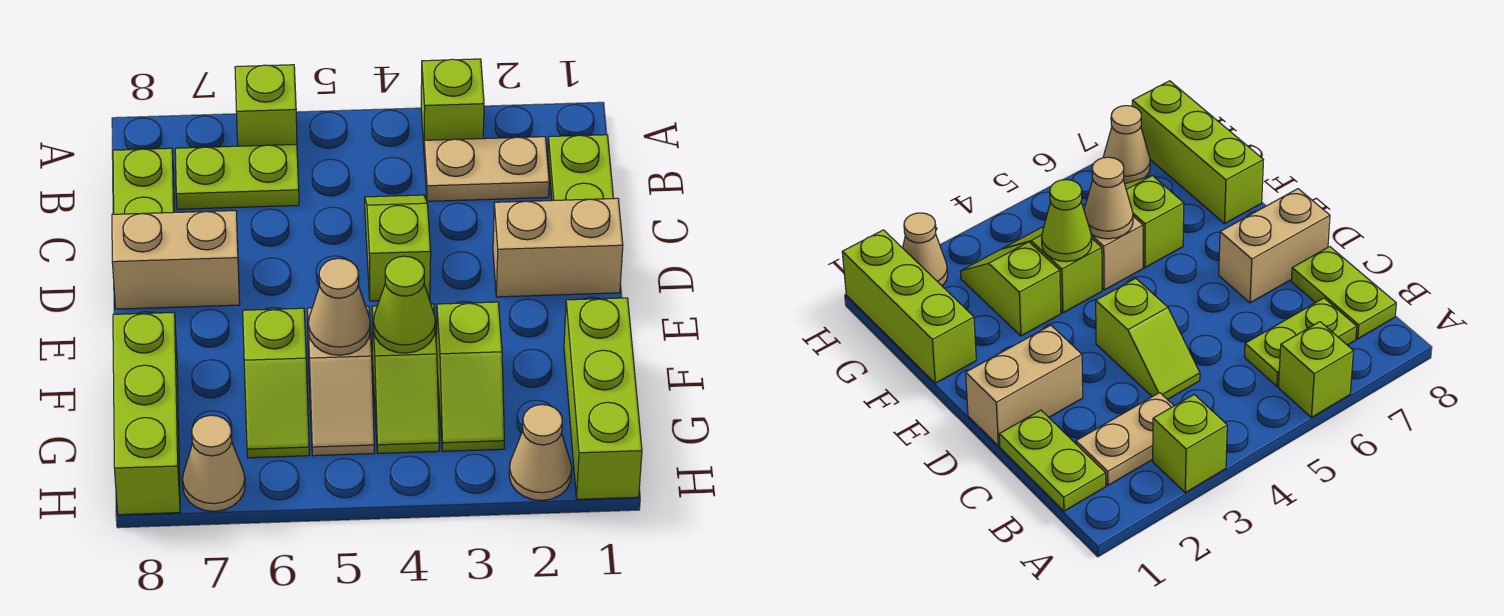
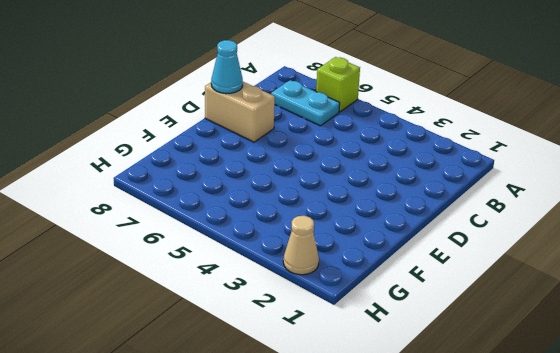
cyan plate B6:B7 level 1 -> lime plate B6:B7 level 1
cyan cone D8 level 2 -> none
none -> lime brick A3 level 1
none -> lime plate B1:C1 level 1
none -> tan plate B2:B3 level 1

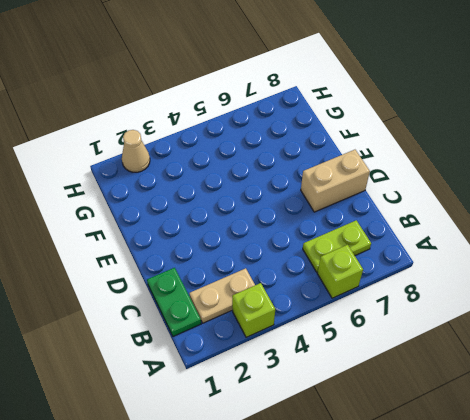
green plate B1:C1 level 1 -> lime plate B1:C1 level 1
none -> lime plate B8:C8 level 1
none -> lime slope C4:D4 level 1 top D
none -> tan brick D1:D2 level 1

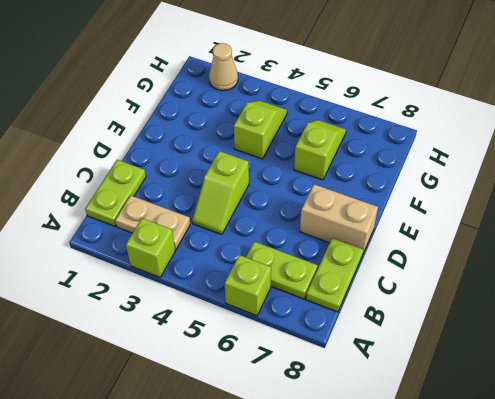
none -> tan brick D1:D2 level 1
none -> lime brick F1:H1 level 1
none -> lime slope F3:G3 level 1 top F

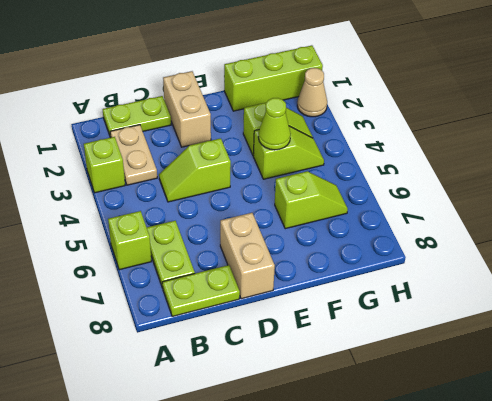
none -> tan slope F5:G5 level 1 top F
none -> lime brick F8:H8 level 1
none -> tan cone H7 level 1

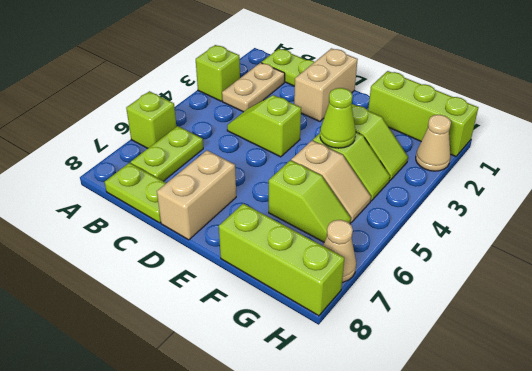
none -> tan cone F5 level 2

